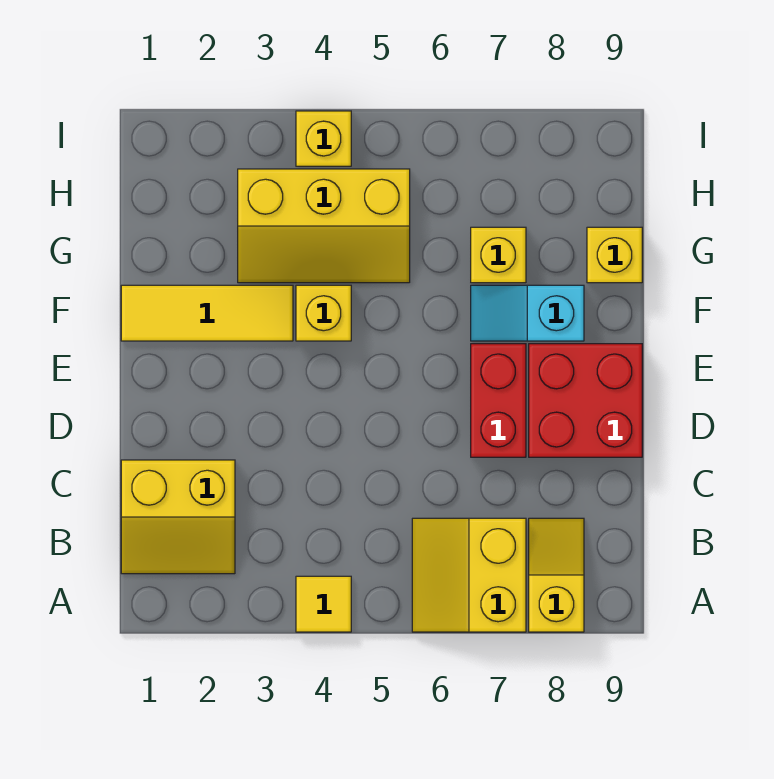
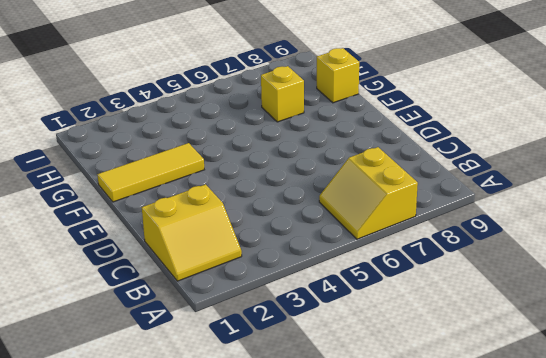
none -> yellow tile A4 level 1
none -> yellow slope A8:B8 level 1 top A
none -> red brick D7:E7 level 1

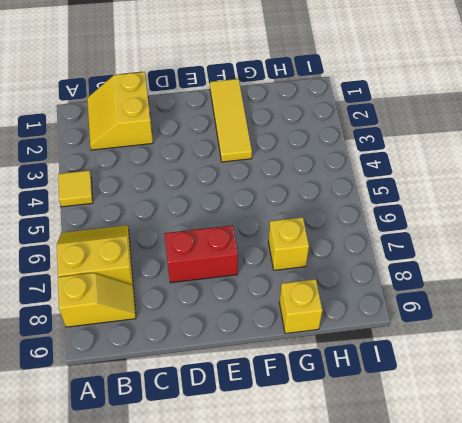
none -> red brick D8:E9 level 1
none -> yellow brick F4 level 1
none -> cyan slope F7:F8 level 1 top 8

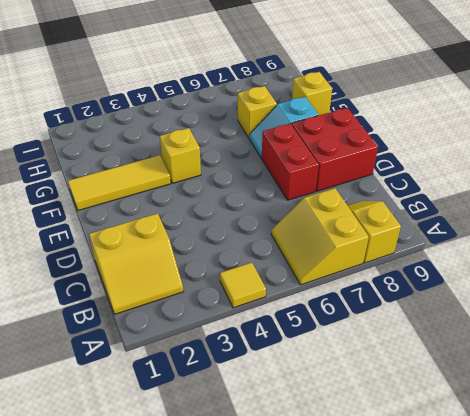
none -> yellow slope G3:H5 level 1 top H
none -> yellow brick I4 level 1

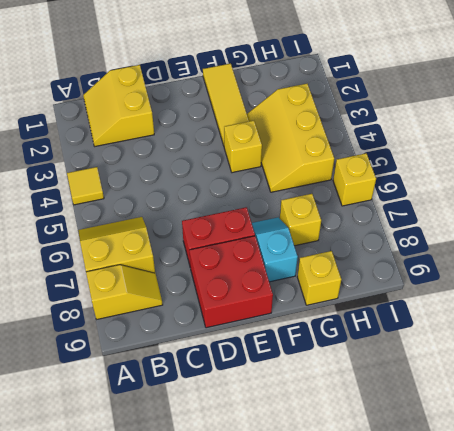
yellow brick I6 level 1 -> yellow brick I4 level 1

